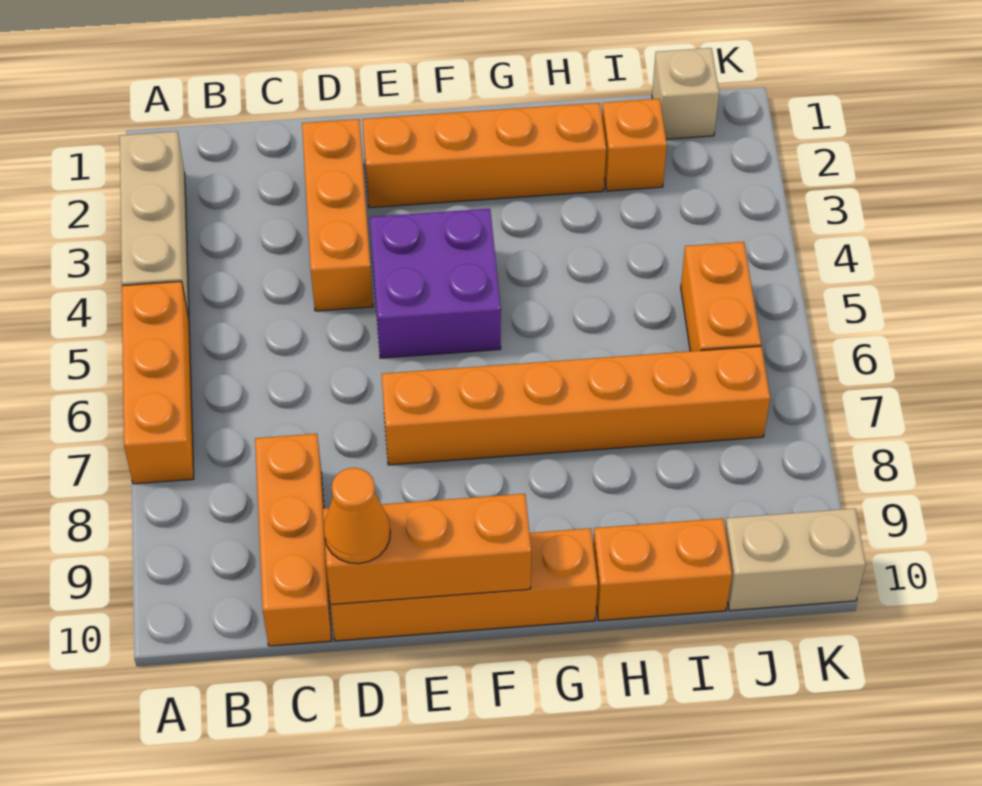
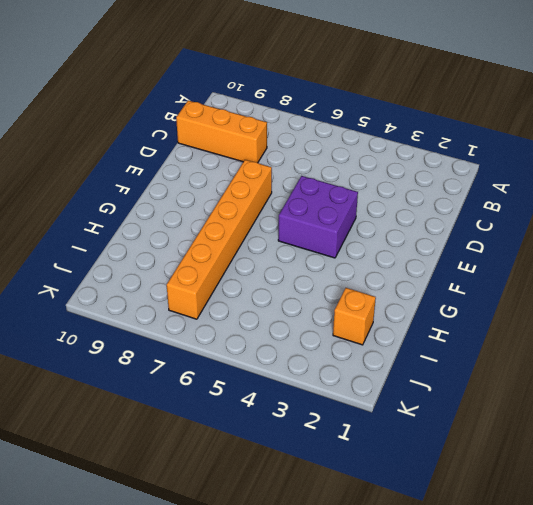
none -> tan brick A2:A4 level 1
none -> orange brick A5:A7 level 1
none -> orange brick D2:D4 level 1

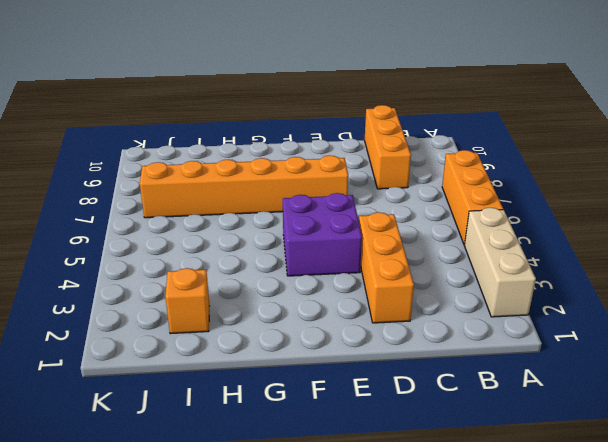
none -> orange brick D10:G10 level 1
none -> orange brick E2:H2 level 1
none -> orange brick H10:I10 level 1

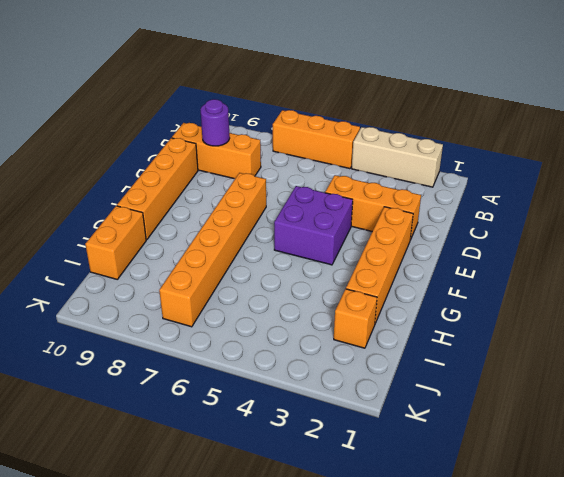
purple round brick C9 level 2 -> none
none -> tan brick J1 level 1
none -> orange brick J5:J6 level 1
none -> tan brick J10:K10 level 1

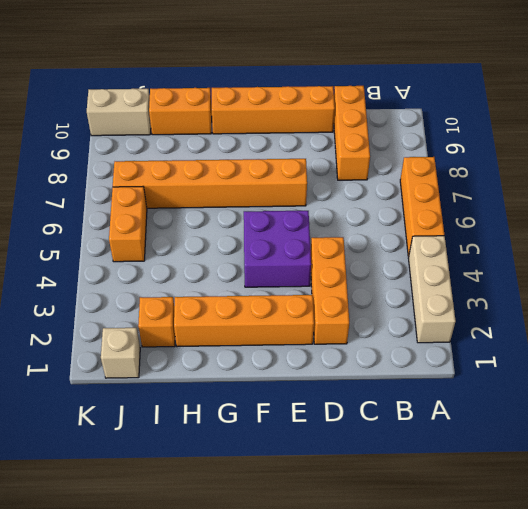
none -> orange brick D10:F10 level 2
none -> orange cone D10 level 3

